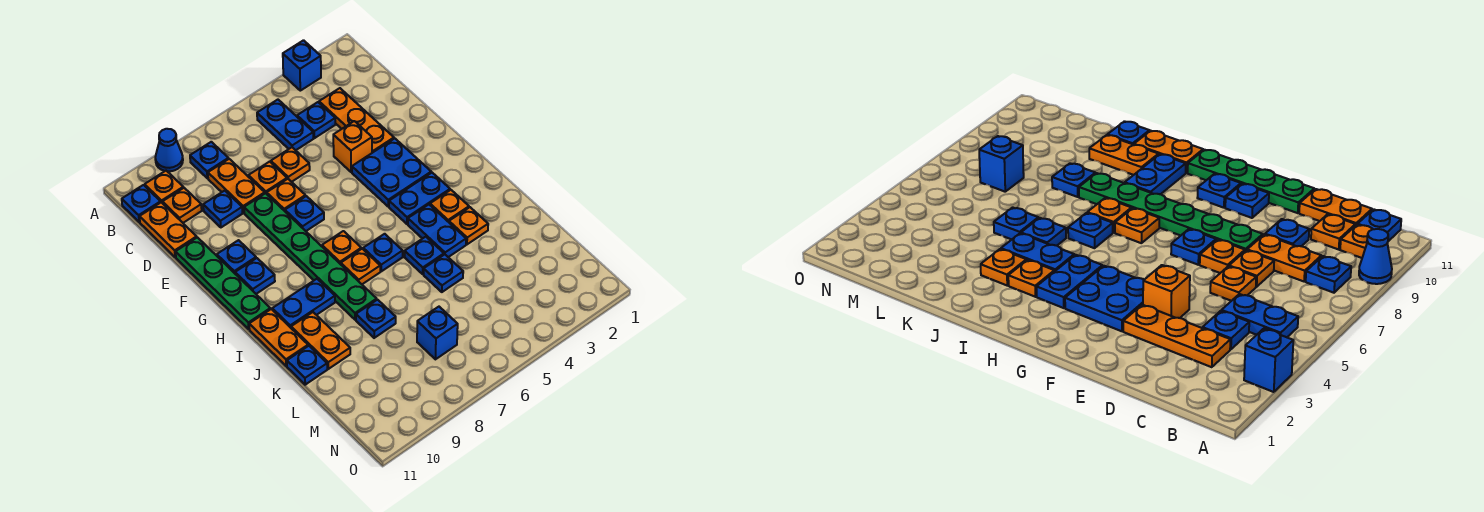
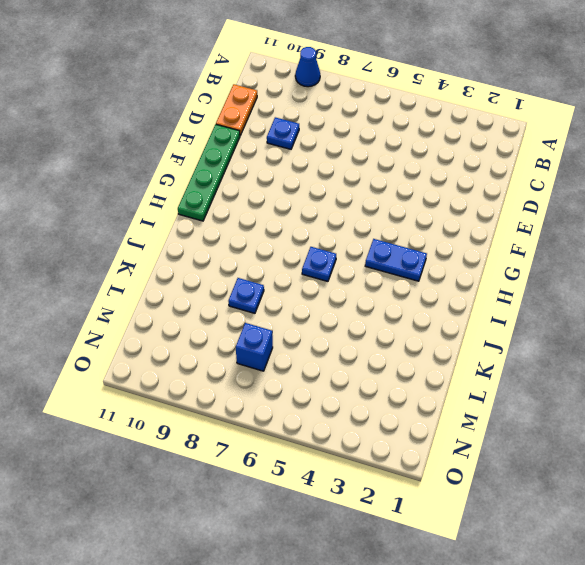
none -> blue brick A3 level 1
none -> blue plate B5:C5 level 1
none -> blue plate B8 level 1
none -> orange plate B10 level 1

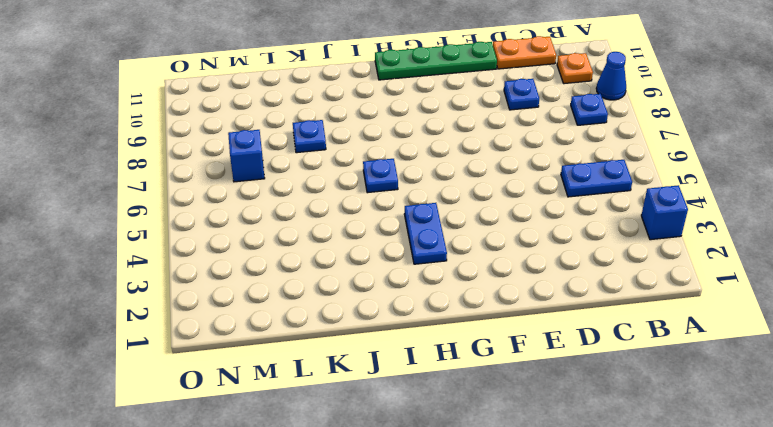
none -> blue plate B11 level 1
none -> orange plate C3:E3 level 1
none -> blue plate C4 level 1
none -> orange plate C8:D8 level 1

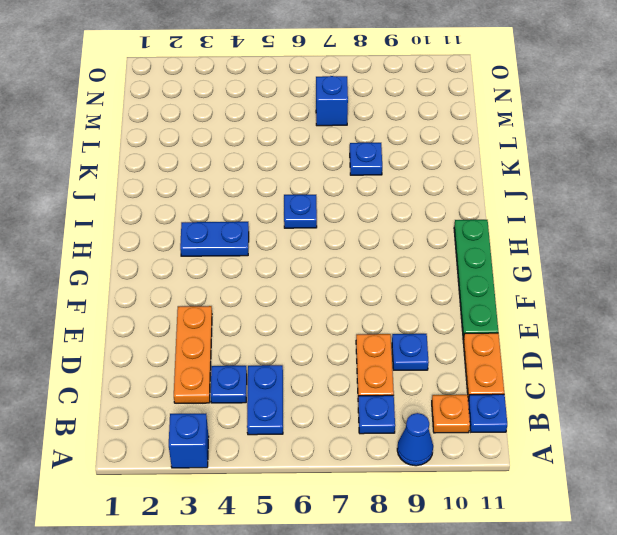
none -> orange plate C10 level 1
none -> orange plate D6 level 1
none -> orange plate D7 level 1
none -> orange brick E4 level 1

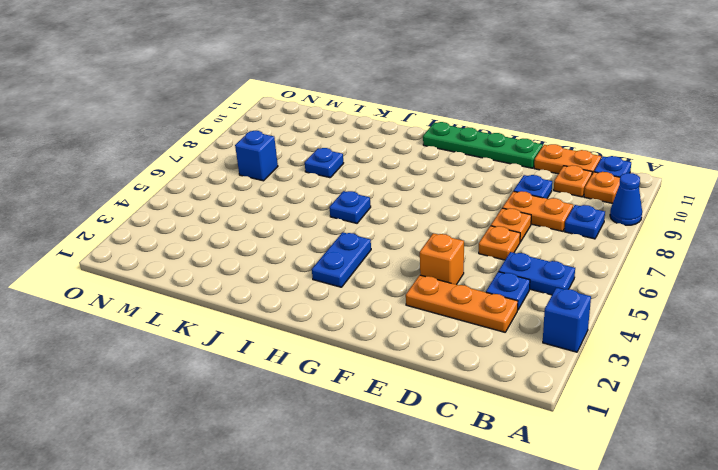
none -> orange plate E7 level 1
none -> green plate E8:J8 level 1
none -> blue plate F3:G4 level 1
none -> blue plate F7 level 1

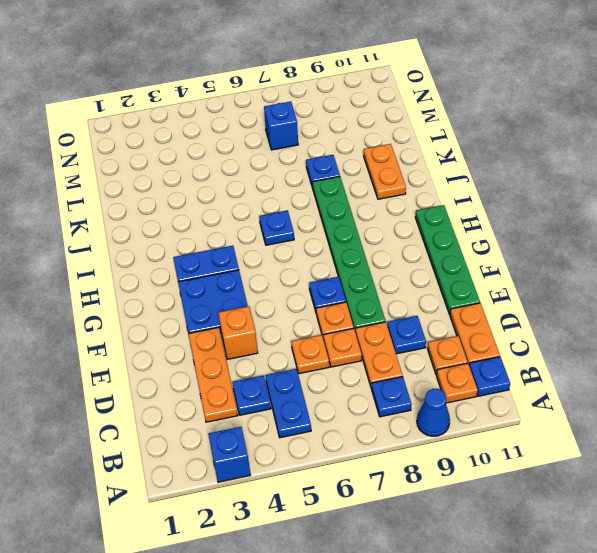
none -> blue plate F10 level 1
none -> blue plate G10 level 1
none -> orange plate H7 level 1
none -> orange plate I3 level 1

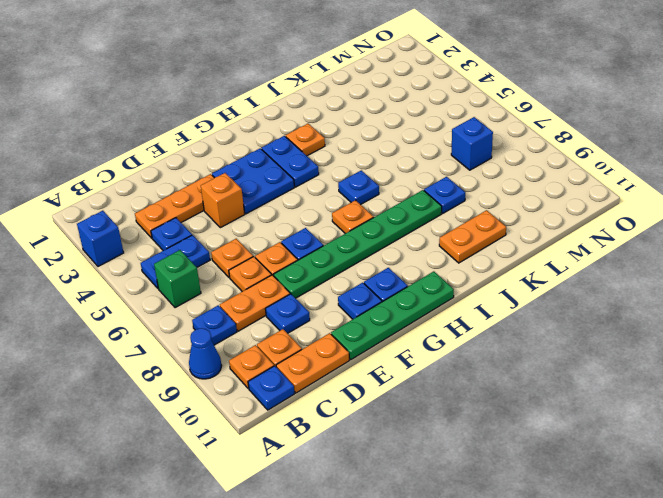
green brick B6 level 1 -> none
none -> blue plate I4:J4 level 1
none -> orange plate I7 level 1
none -> blue plate I9:I10 level 1
none -> orange plate I11:J11 level 1

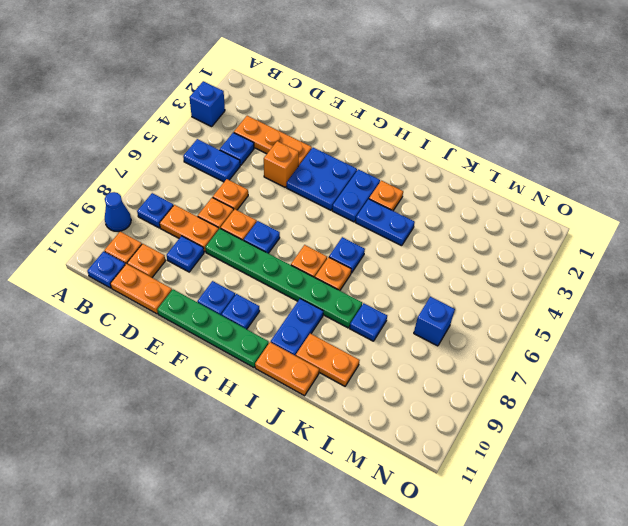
none -> orange plate J3 level 1
none -> blue plate J5 level 1
none -> blue plate K5 level 1
none -> blue plate K11 level 1

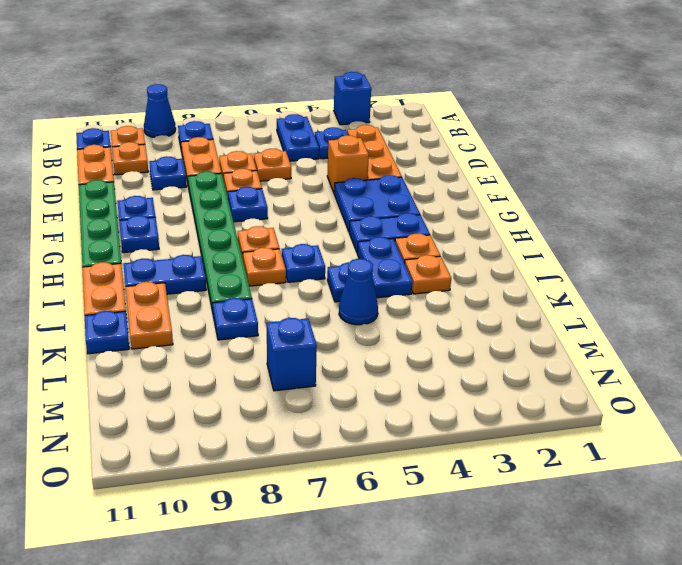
blue cone K5 level 1 -> blue plate K5 level 1

